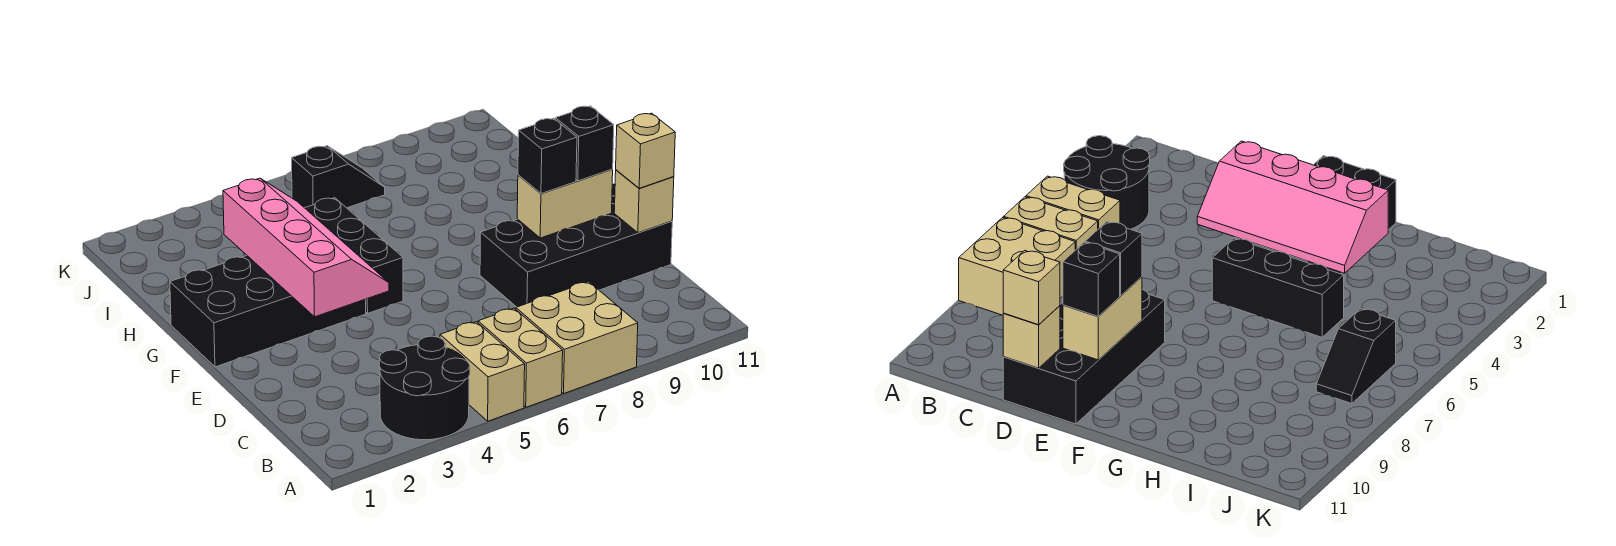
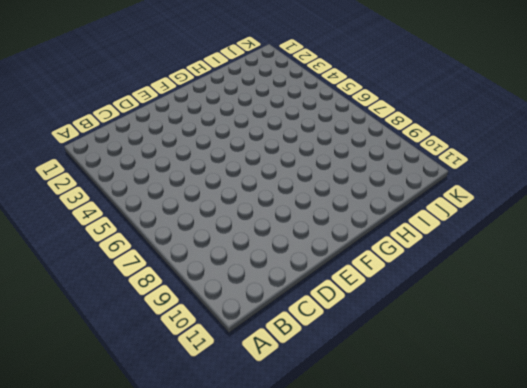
none -> black round brick A3:B4 level 1
none -> tan brick A5:B5 level 1
none -> tan brick A6:B6 level 1

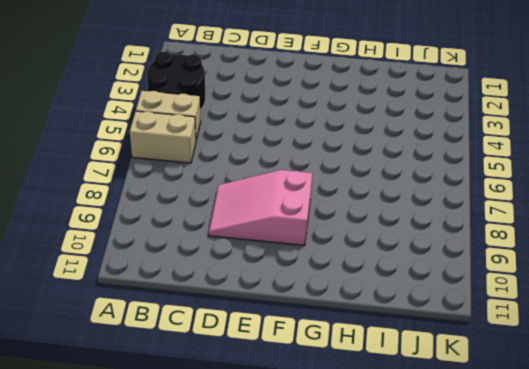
pink slope D8:F9 level 1 top F -> black brick D8:E11 level 1
none -> tan brick A7:B8 level 1
none -> black brick F1:G4 level 1
none -> black brick F5:H5 level 1

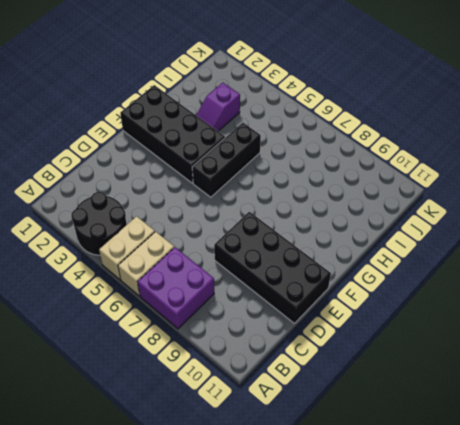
purple brick A7:B8 level 1 -> tan brick A7:B8 level 1
purple slope H3:I3 level 1 top I -> none
none -> black slope J6:J7 level 1 top 6
none -> tan brick D11 level 2
none -> pink slope E3:H4 level 2 top 3

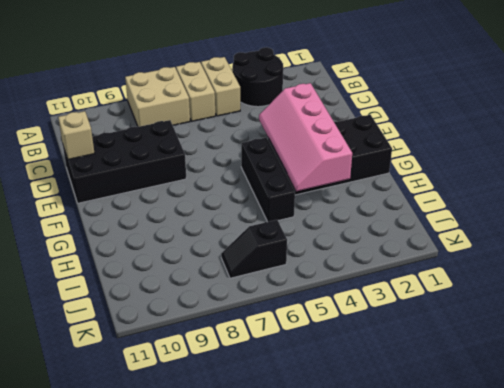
none -> tan brick E9:E10 level 2
none -> tan brick D11 level 3
none -> black brick E9 level 3

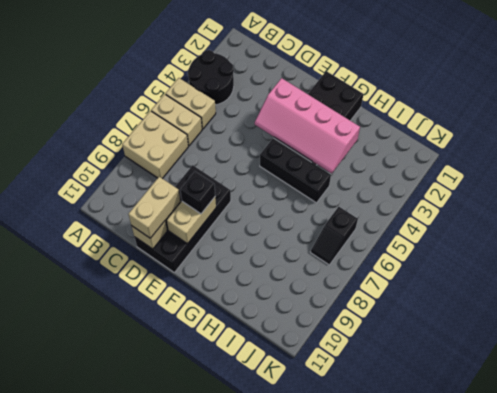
tan brick D10:D11 level 3 -> tan brick D11 level 3
none -> black brick E10 level 3

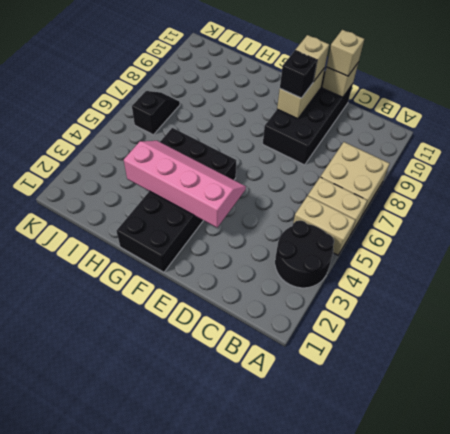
tan brick E10 level 3 -> black brick E10 level 3

